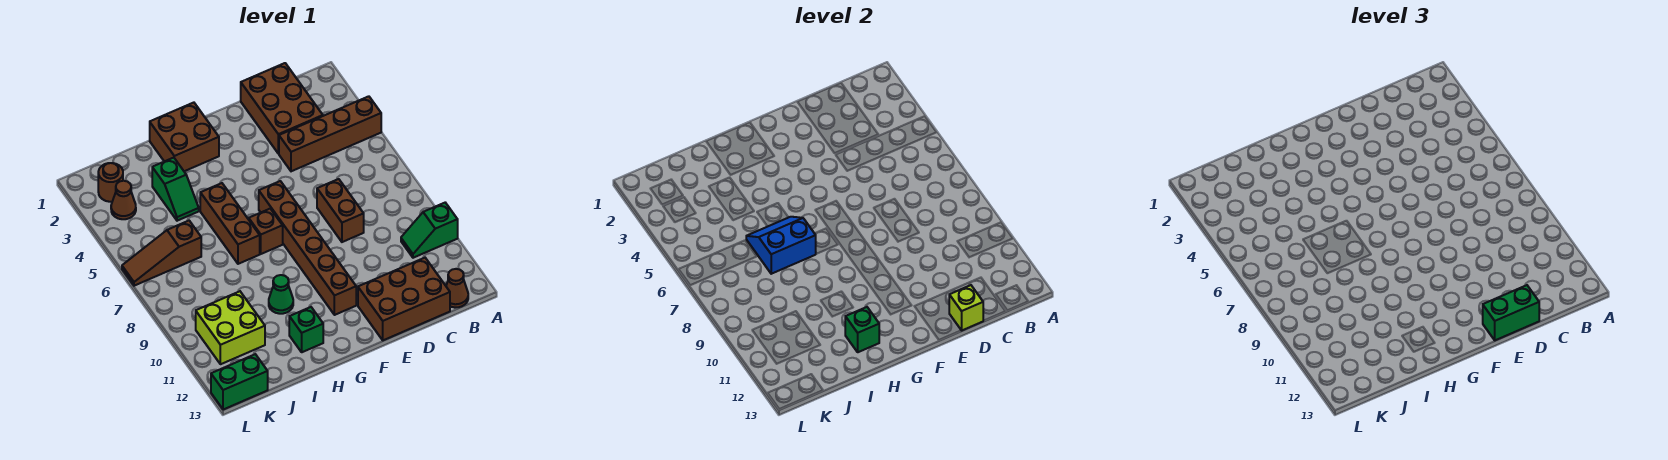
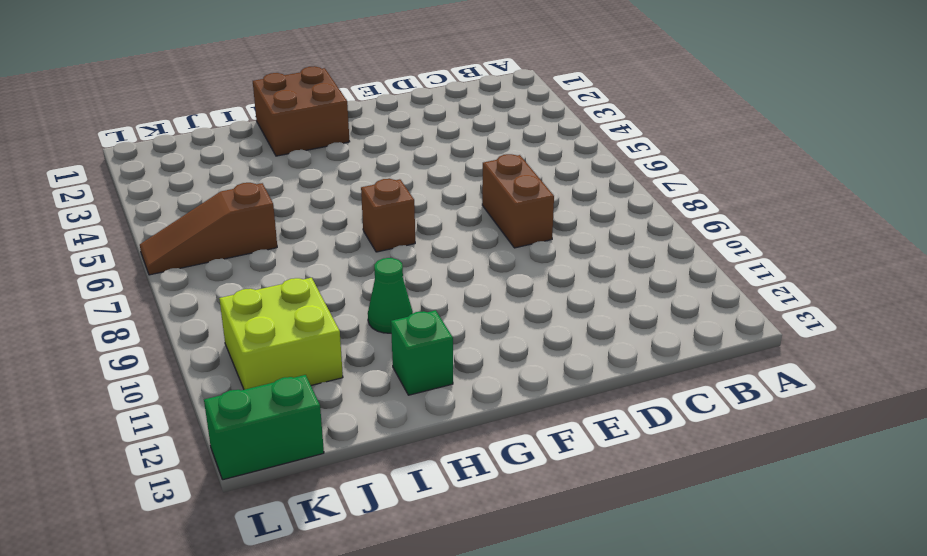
none -> brown brick A4:D4 level 1
none -> green slope A10:B10 level 1 top A
none -> brown cone B13 level 1

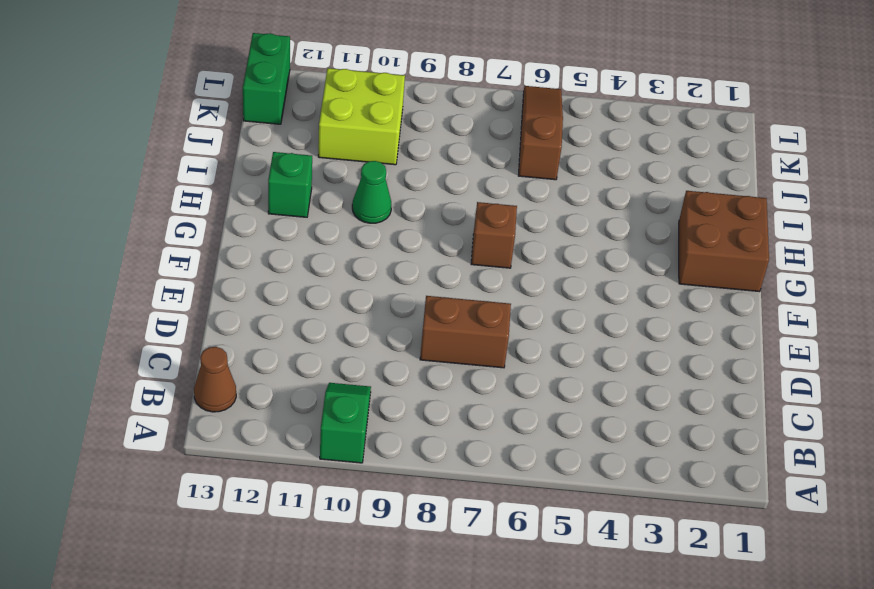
none -> brown brick A4:D4 level 1
none -> brown brick C1:D3 level 1
none -> brown brick C12:E13 level 1

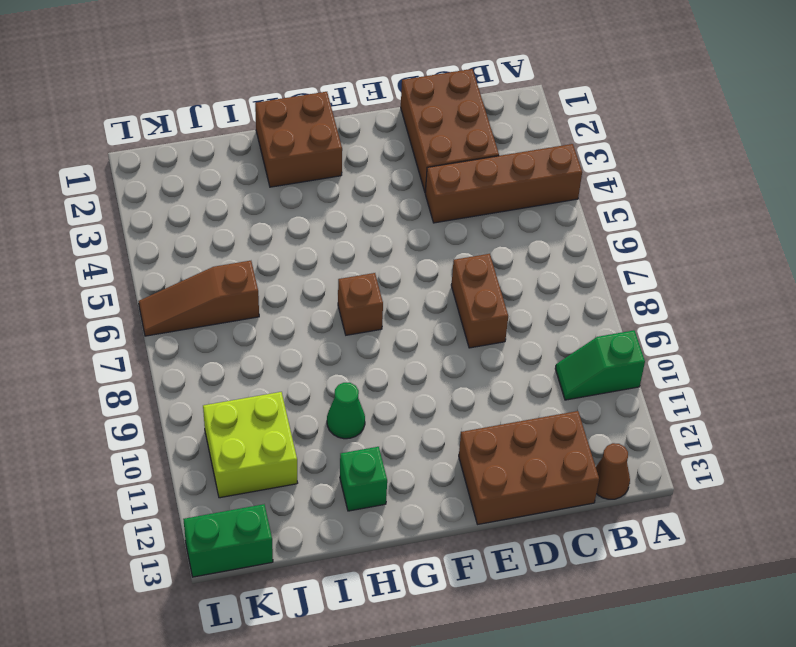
none -> brown brick F6:F11 level 1
none -> brown brick H5:H7 level 1
none -> green slope I3:I4 level 1 top 3

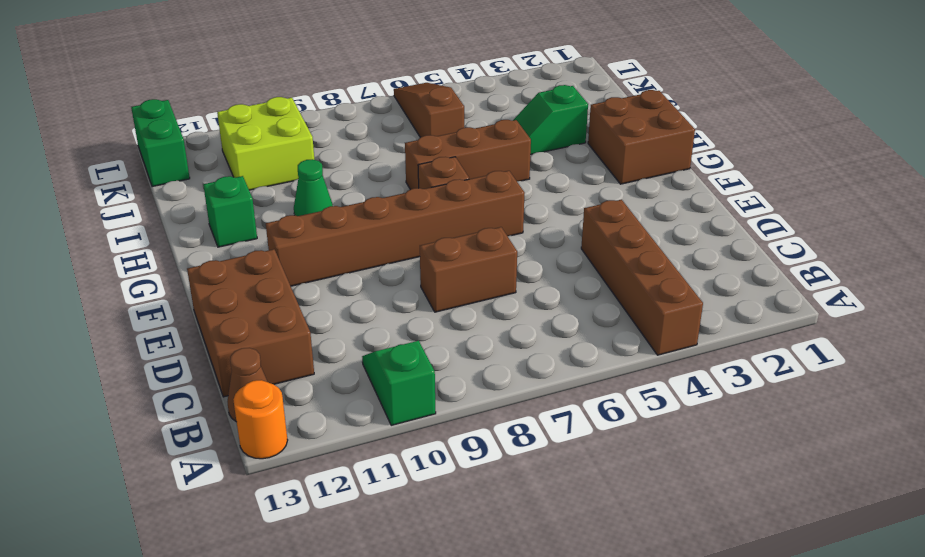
orange round brick A13 level 1 -> none
none -> brown brick C1:D3 level 1
none -> brown round brick K2 level 1
none -> brown cone K3 level 1

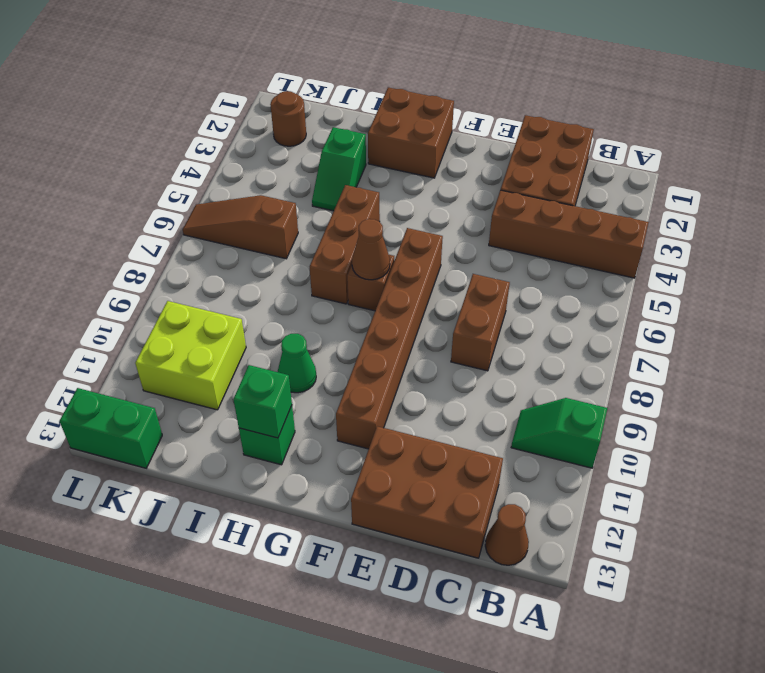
brown cone G7 level 2 -> brown cone K3 level 1
none -> lime brick D13 level 2
none -> blue slope H6:I7 level 2 top 7
none -> green brick D13:E13 level 3

